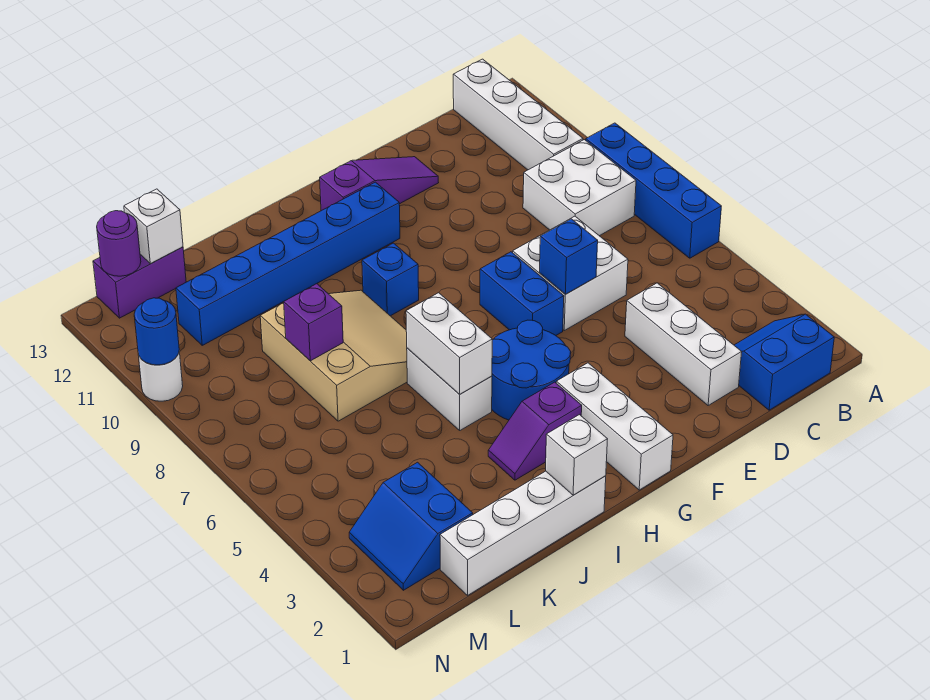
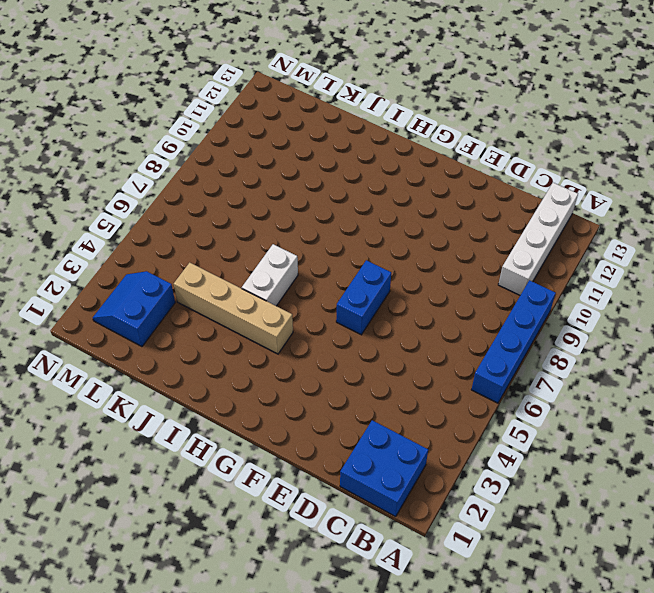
blue brick B1:C2 level 1 -> blue slope B1:C2 level 1 top 1
tan brick H4:K4 level 1 -> blue round brick G4:H5 level 1
none -> white brick B8:C9 level 1
none -> white brick D2:D4 level 1
none -> white brick D6:E7 level 1

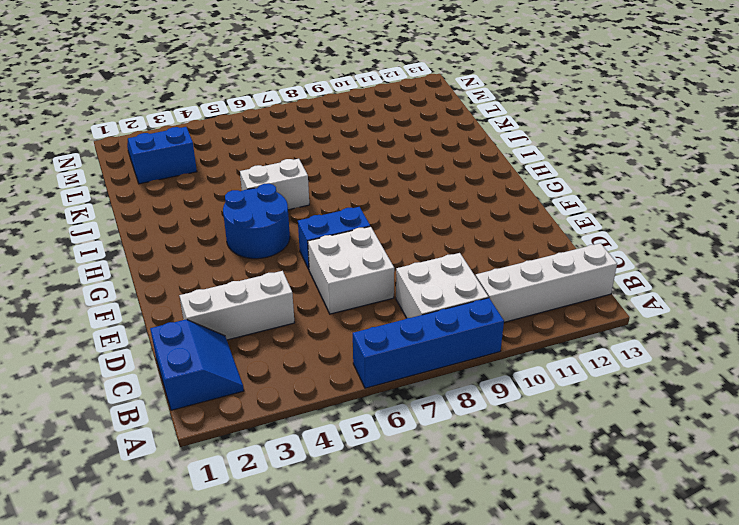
none -> purple slope E12:G12 level 1 top G
none -> white brick G1:G3 level 1
none -> blue brick G11:L11 level 1

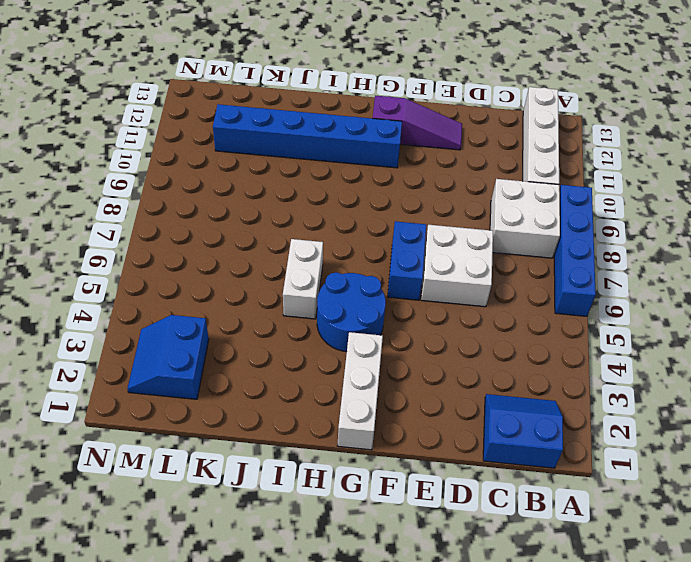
none -> white brick D2:D4 level 1
none -> purple slope H3:I3 level 1 top H
none -> blue brick H9 level 1

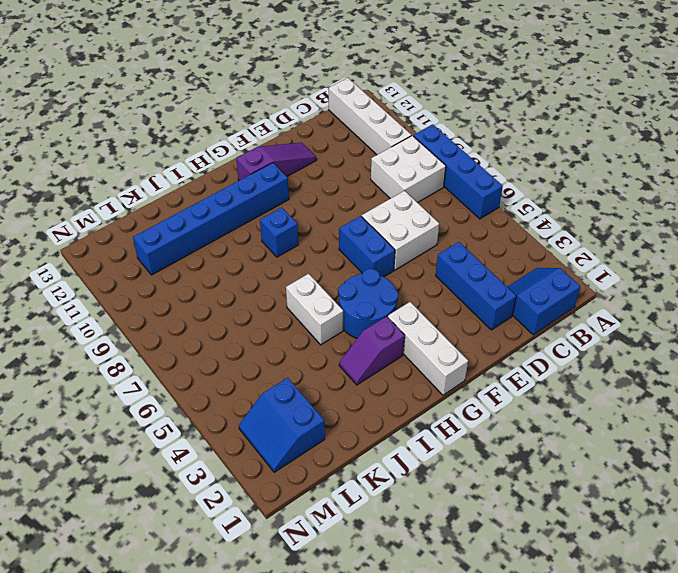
blue brick D2:D4 level 1 -> white brick D2:D4 level 1
none -> white brick I1:L1 level 1
none -> tan slope I7:K9 level 1 top K
none -> purple brick L13:M13 level 1

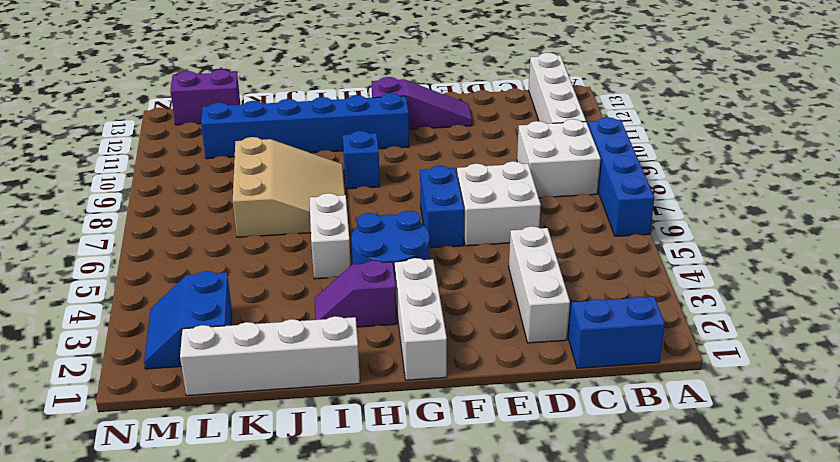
none -> white round brick N10 level 1
none -> blue brick E6 level 2
none -> white brick I1 level 2

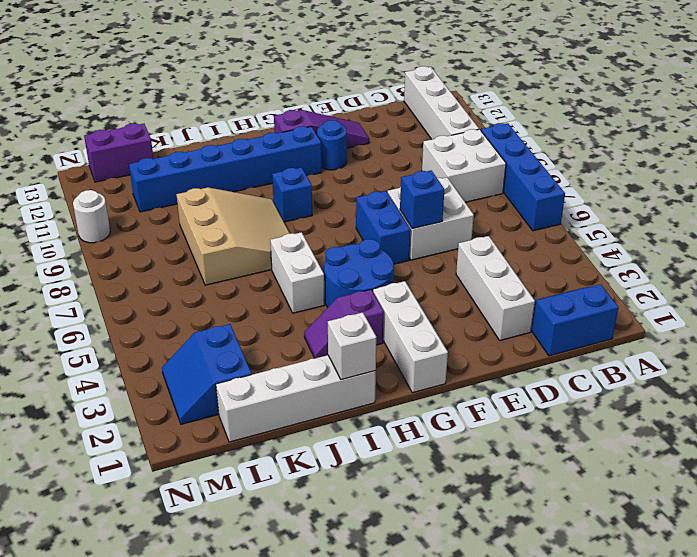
blue round brick F11 level 1 -> blue round brick N10 level 2
none -> white brick I5:I6 level 2
none -> purple brick K8 level 2
none -> white brick L13 level 2

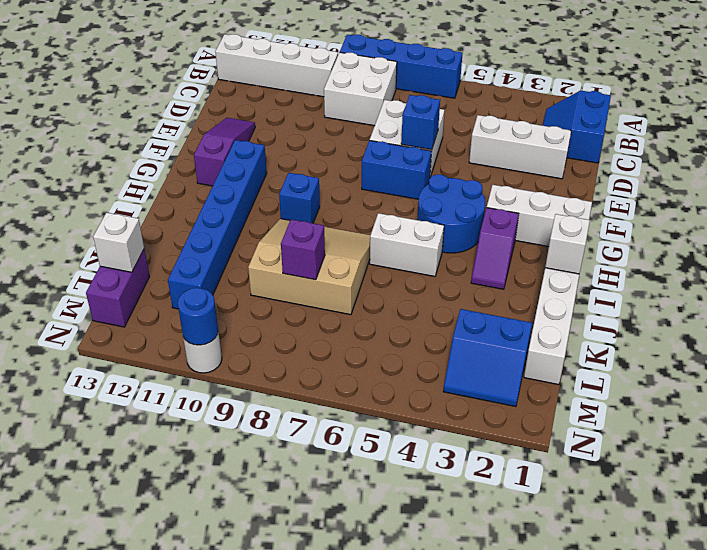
none -> white brick I5:I6 level 2
none -> purple round brick M13 level 2

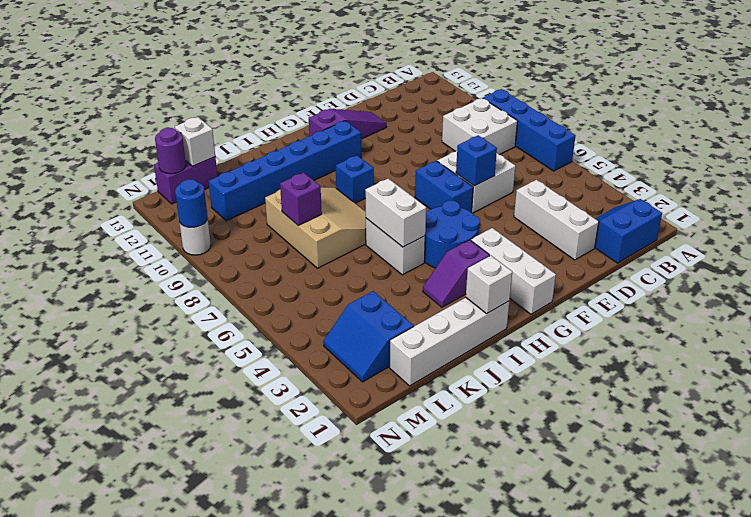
none -> white brick B10:B13 level 1

